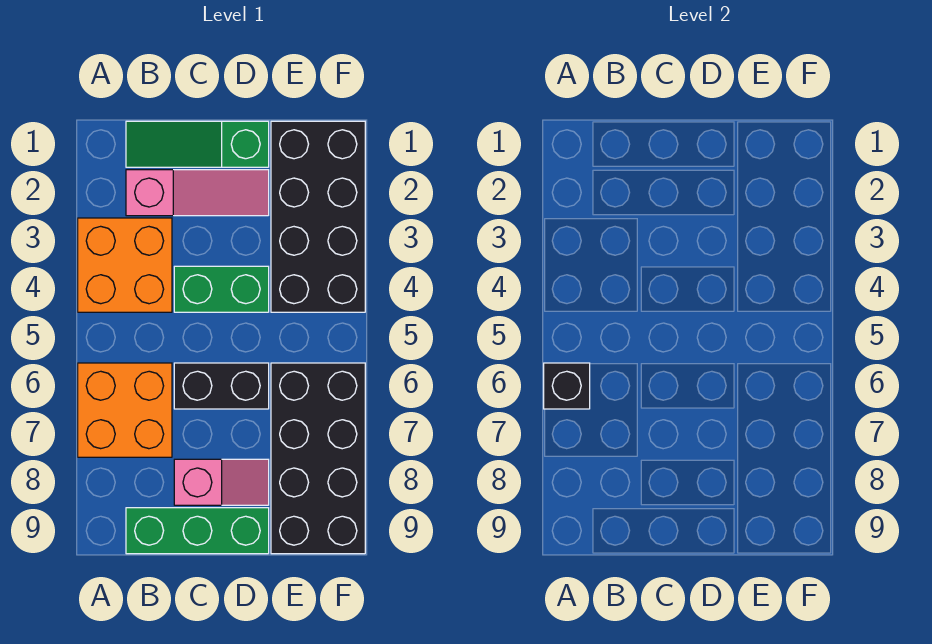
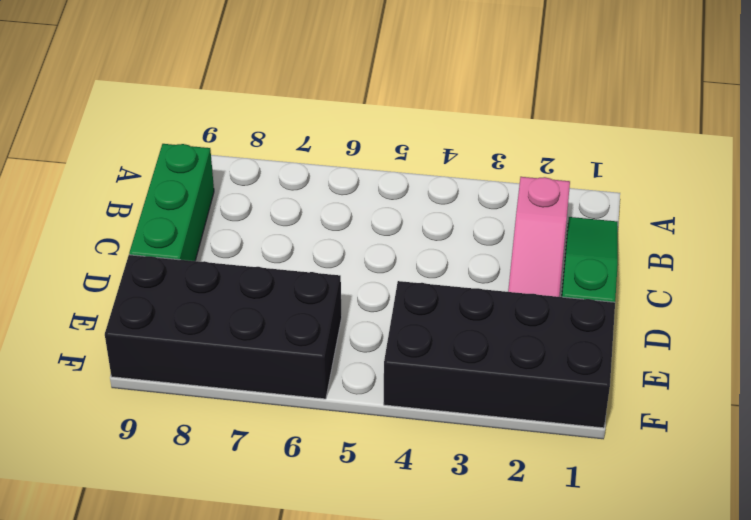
none -> orange brick A3:B4 level 1
none -> orange brick A6:B7 level 1

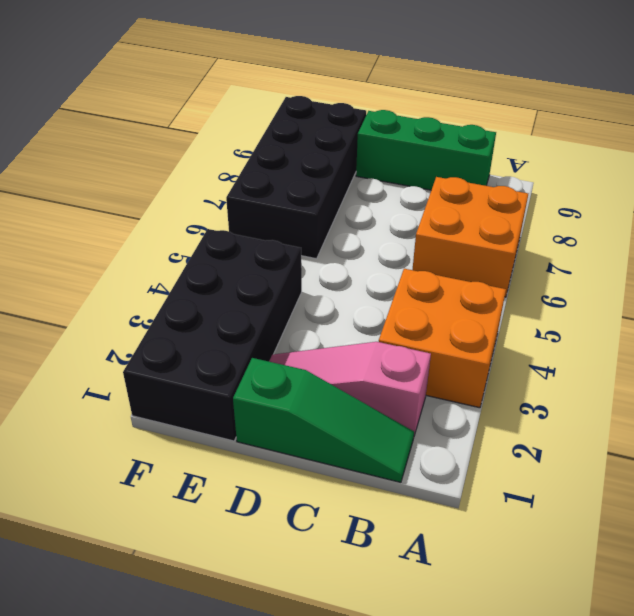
none -> green brick C4:D4 level 1
none -> black brick C6:D6 level 1

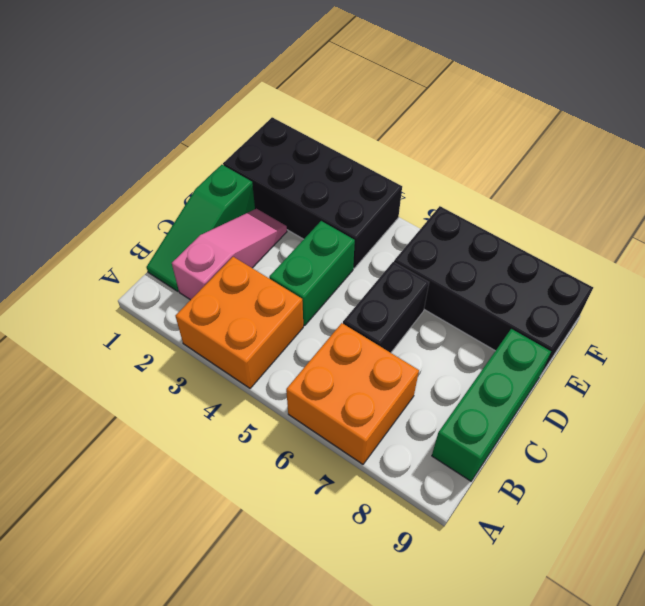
none -> pink slope C8:D8 level 1 top C
none -> black brick A6 level 2

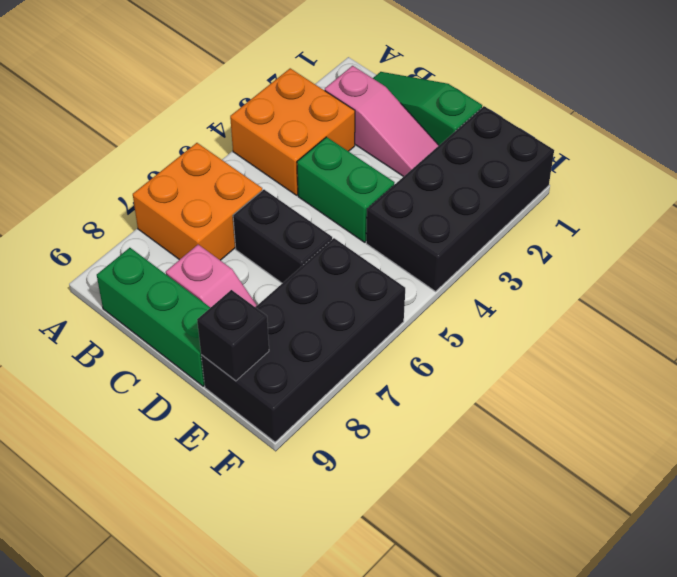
black brick E9 level 2 -> black brick A6 level 2

